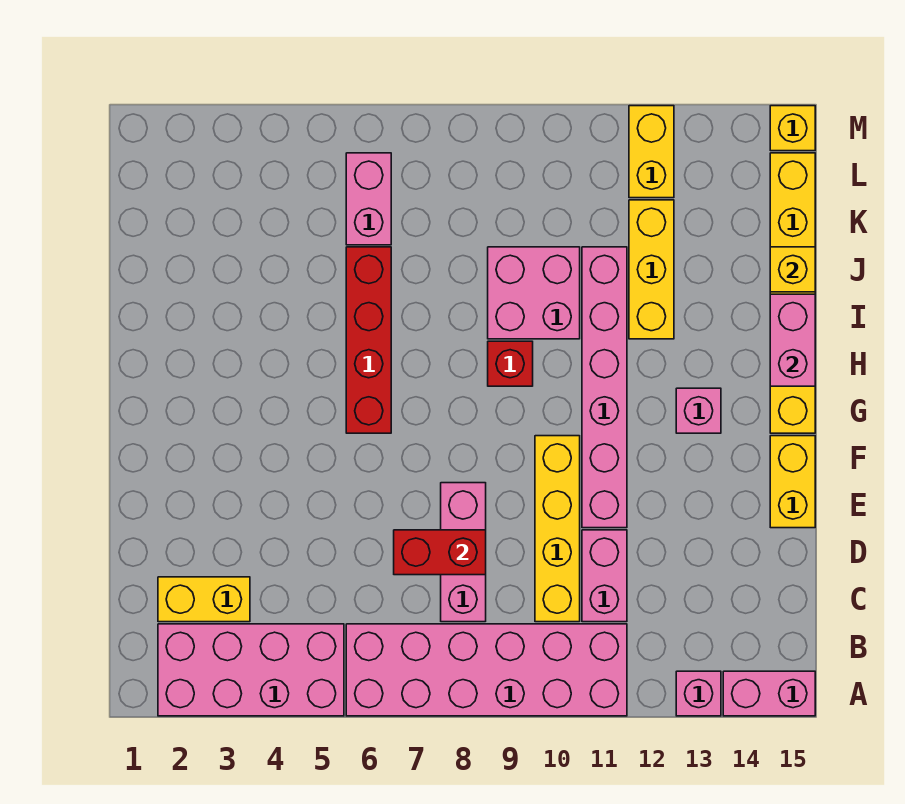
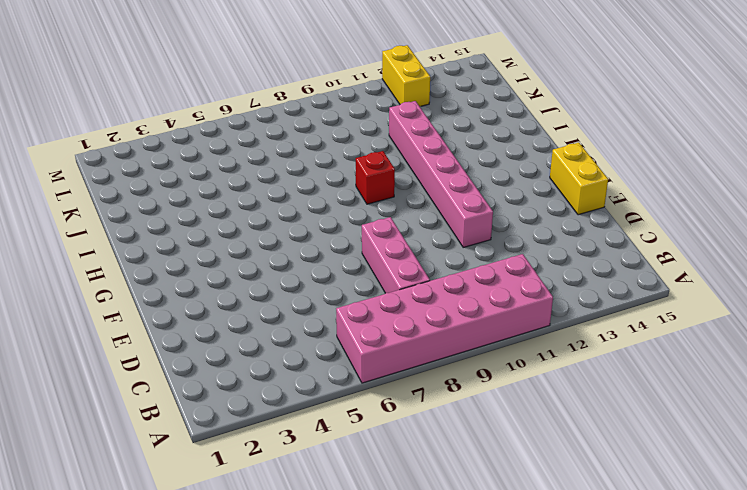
none -> pink brick A2:B5 level 1
none -> pink brick A13 level 1
none -> pink brick A14:A15 level 1

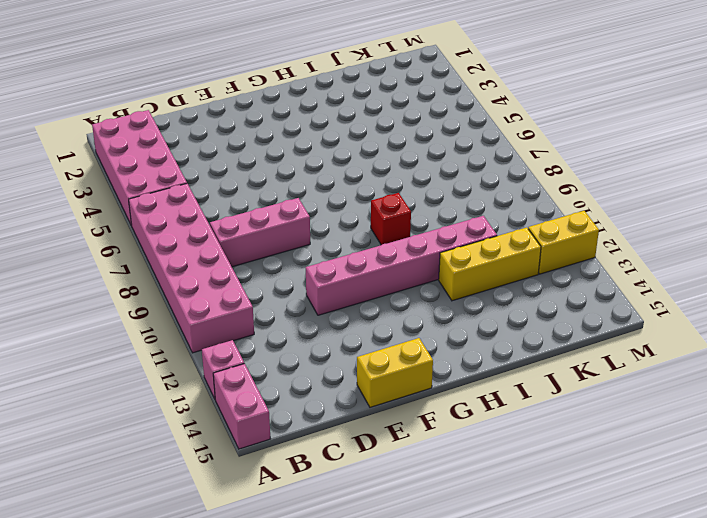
none -> yellow brick C2:C3 level 1
none -> yellow brick C10:F10 level 1
none -> pink brick C11:D11 level 1

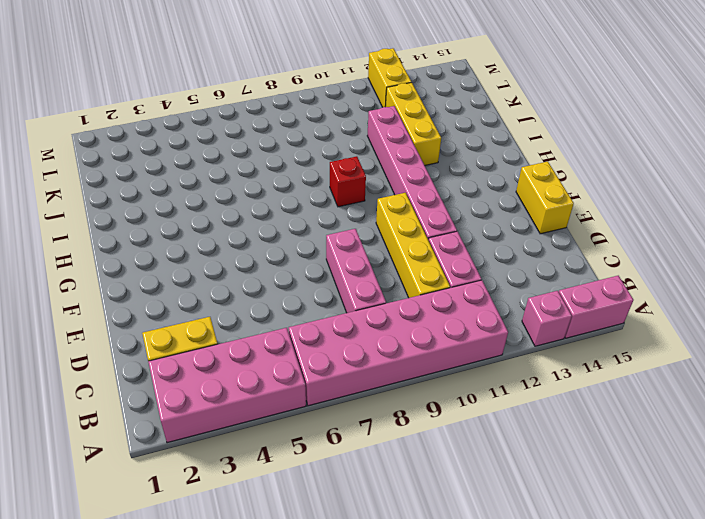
none -> red brick G6:J6 level 1
none -> pink brick G13 level 1
none -> yellow brick G15:L15 level 1

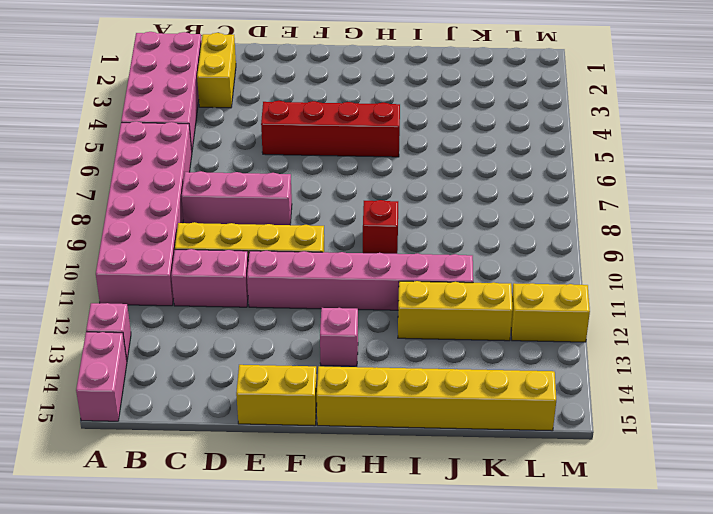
red brick E5:H5 level 1 -> red brick G6:J6 level 1
none -> pink brick I9:J10 level 1
none -> pink brick K6:L6 level 1
none -> yellow brick M15 level 1

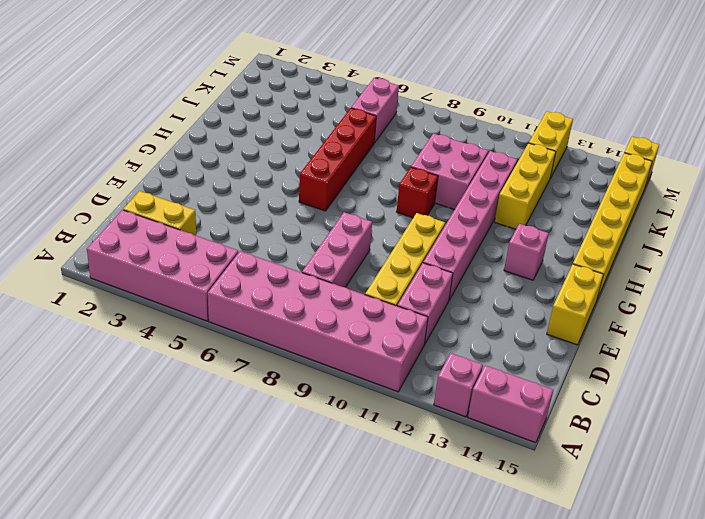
none -> red brick D7:D8 level 2
none -> pink brick H15:I15 level 2
none -> yellow brick J15 level 2

